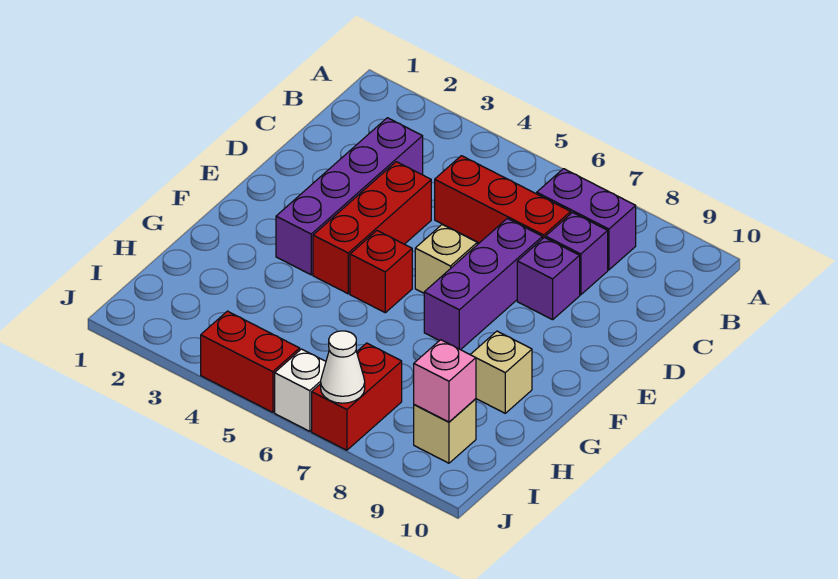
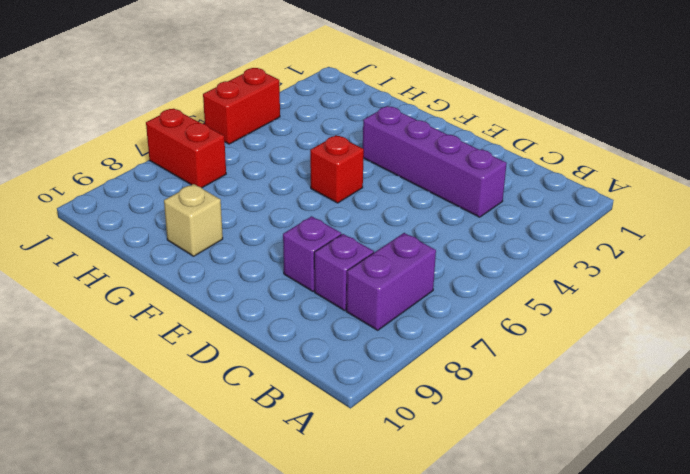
none -> red brick C5:C7 level 1
none -> red brick D4:F4 level 1
none -> purple brick D7:F7 level 1

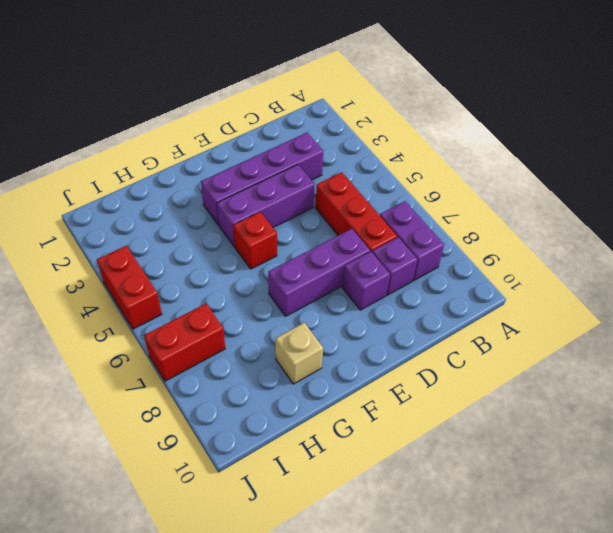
purple brick D4:F4 level 1 -> red brick D4:F4 level 1
none -> tan brick E6 level 1
none -> tan brick I9 level 1
none -> white brick J6 level 1

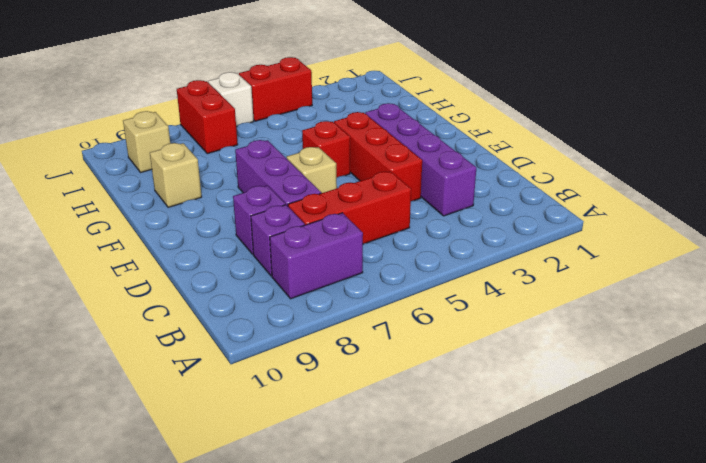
none -> pink brick I9 level 2
none -> white cone J7 level 2

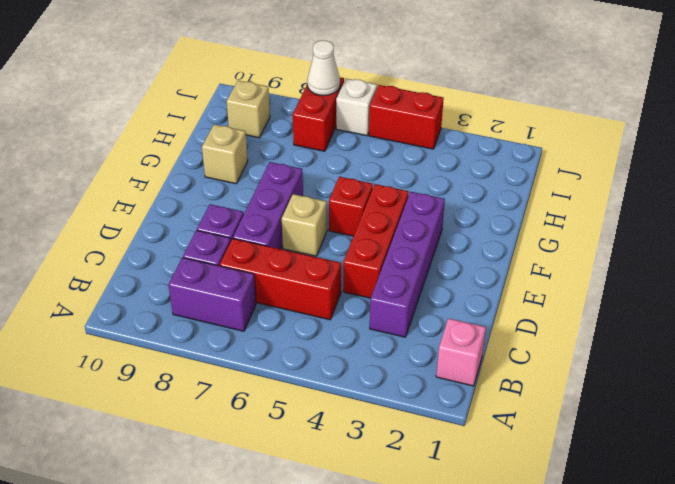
pink brick B1 level 1 -> pink brick I9 level 2

